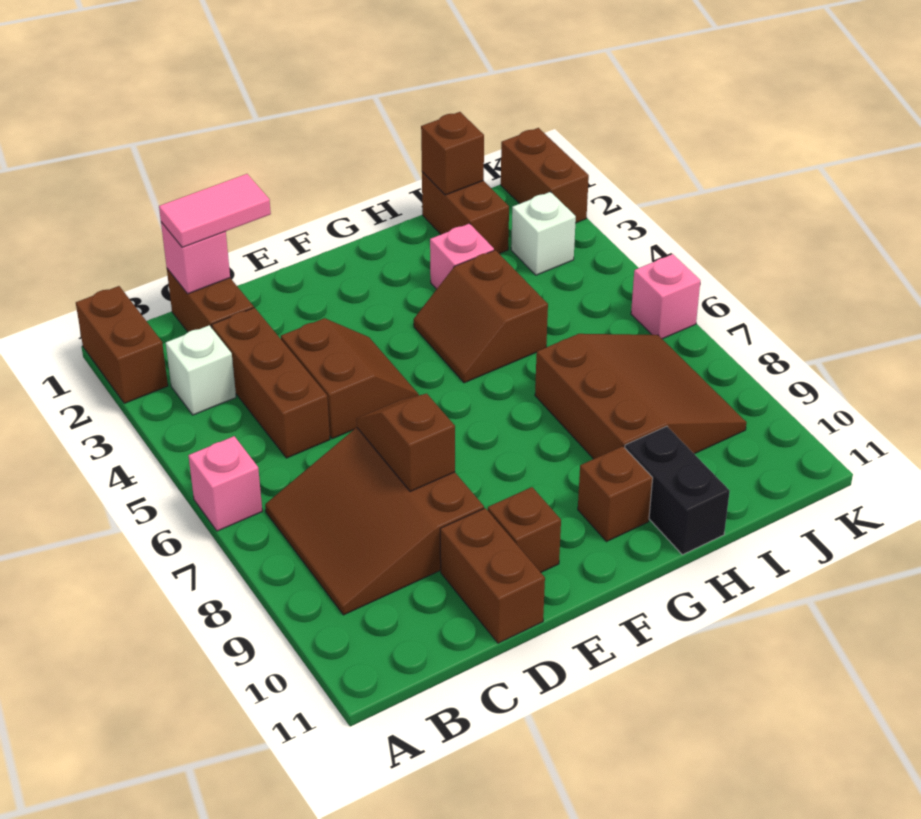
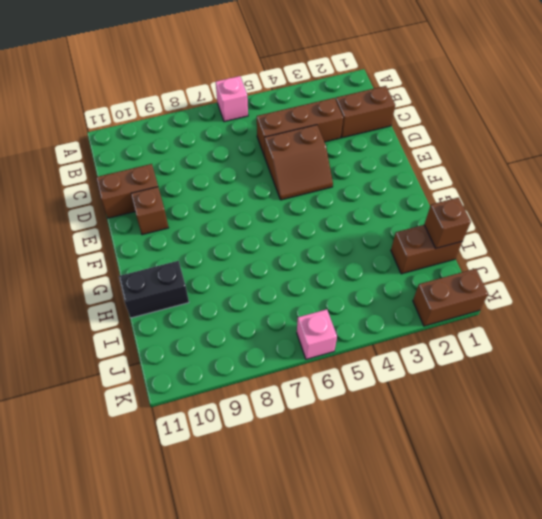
none -> brown brick A1:A2 level 1
none -> white brick B3 level 1
none -> brown slope B7:D9 level 1 top D

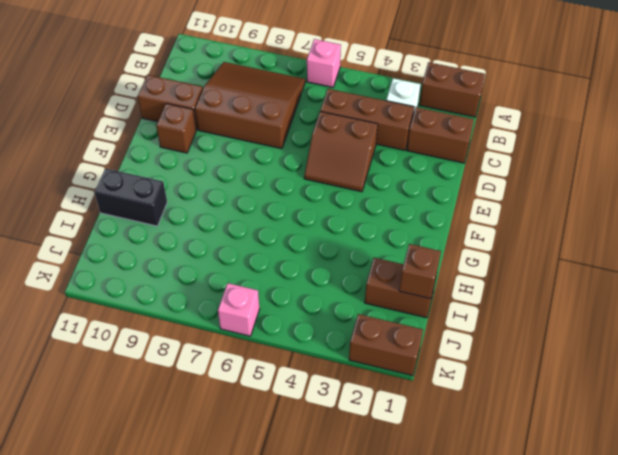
none -> brown slope G4:H5 level 1 top H
none -> brown brick G10 level 1
none -> pink brick H3 level 1

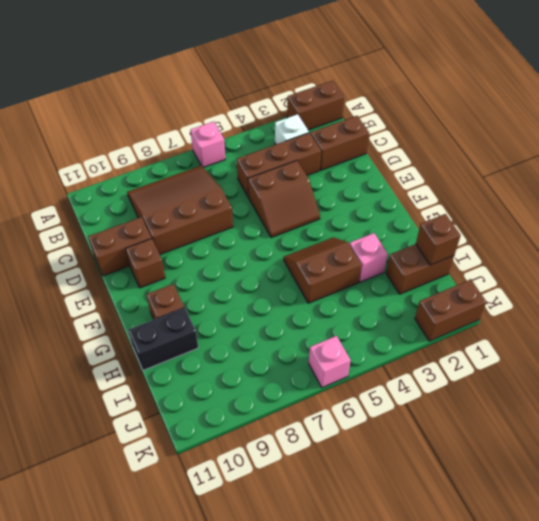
none -> brown slope H7:J9 level 1 top H
none -> white brick J3 level 1
none -> pink brick C1 level 2

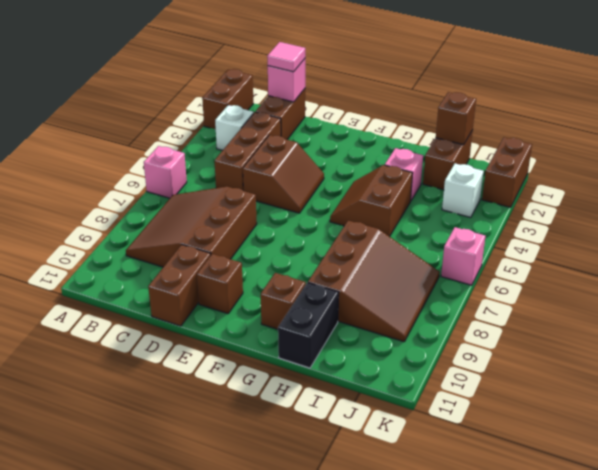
pink tile C1 level 3 -> pink tile C1:D1 level 3
none -> brown slope D7:D8 level 2 top 8

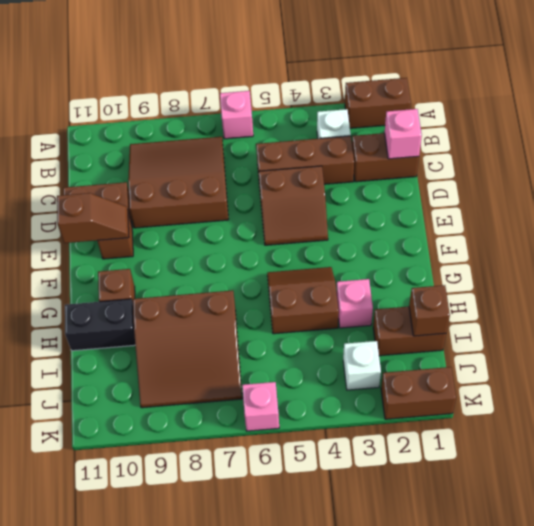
brown slope E10:E11 level 2 top 11 -> brown slope D7:D8 level 2 top 8
none -> pink tile C1:D1 level 3

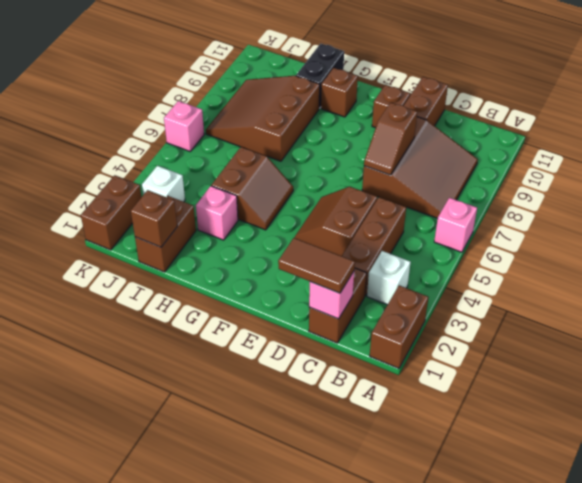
brown tile C1:D1 level 3 -> pink tile C1:D1 level 3

